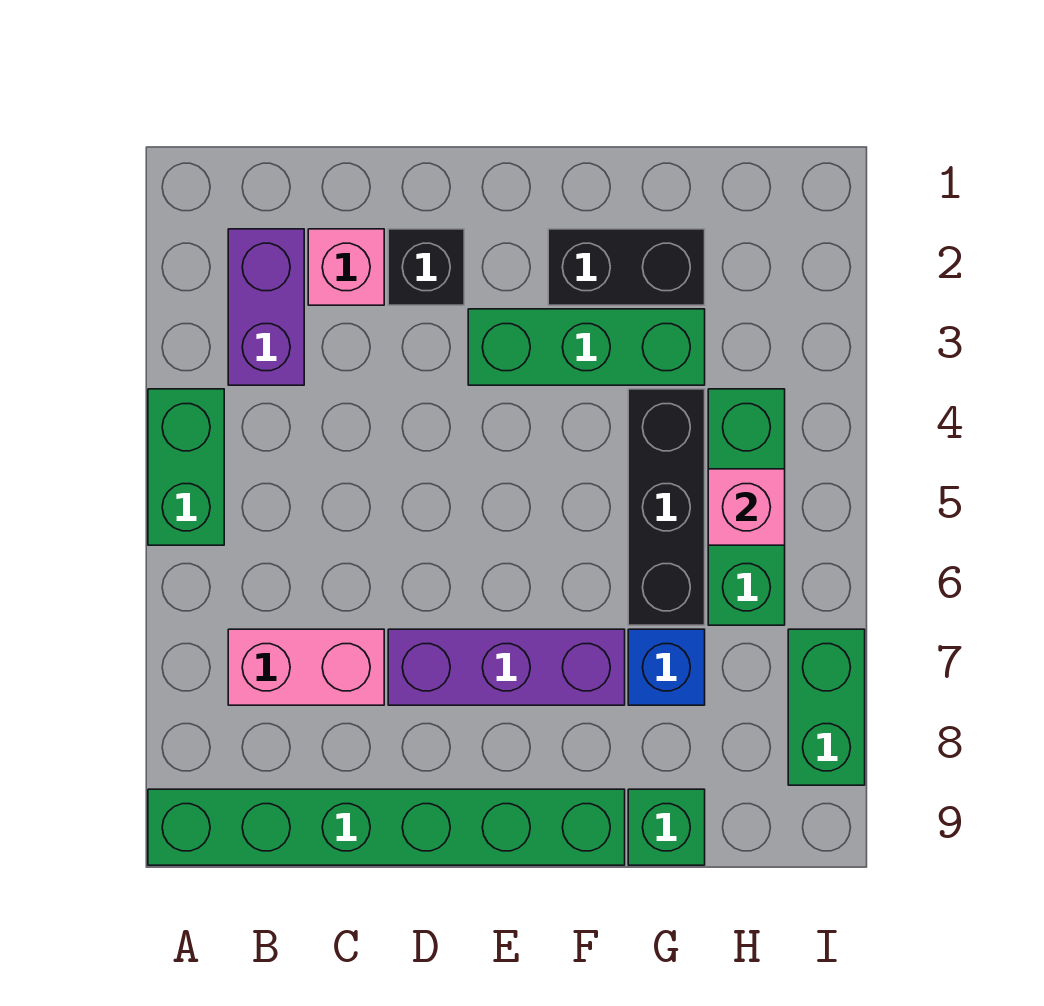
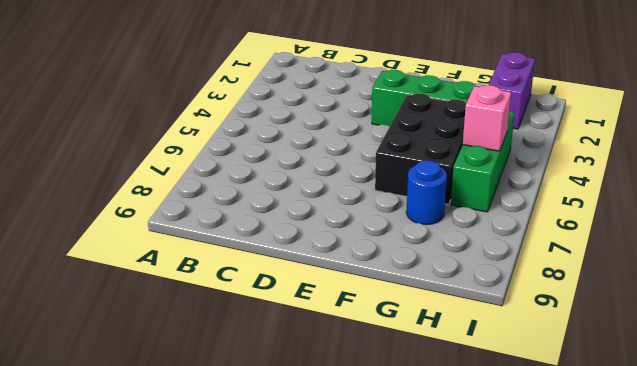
black brick F4:G6 level 1 -> black brick G4:G6 level 1
blue round brick G7 level 1 -> blue brick G7 level 1
purple brick H1:H2 level 1 -> purple brick B2:B3 level 1
none -> green brick A4:A5 level 1
none -> green brick A9:F9 level 1
none -> pink brick B7:C7 level 1

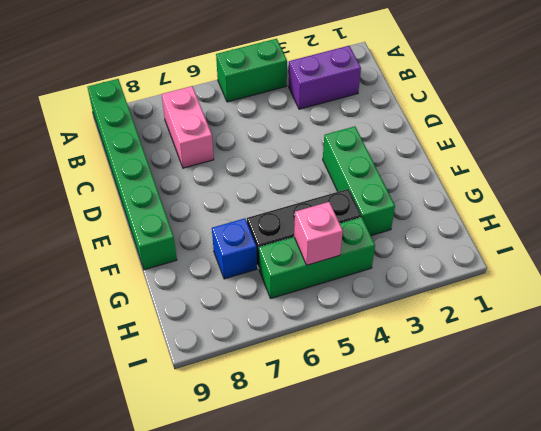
none -> pink brick C2 level 1
none -> black brick D2 level 1
none -> purple brick D7:F7 level 1

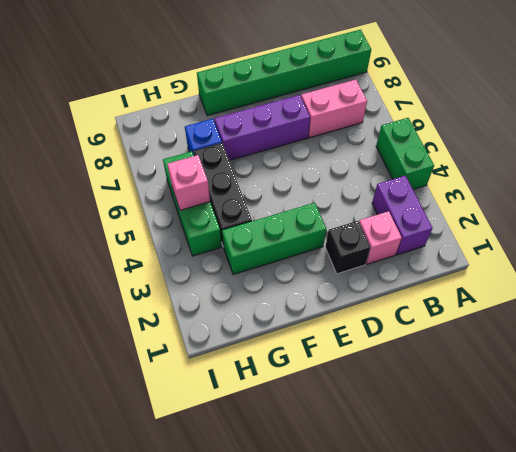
none -> black brick F2:G2 level 1
none -> green brick G9 level 1
none -> green brick I7:I8 level 1

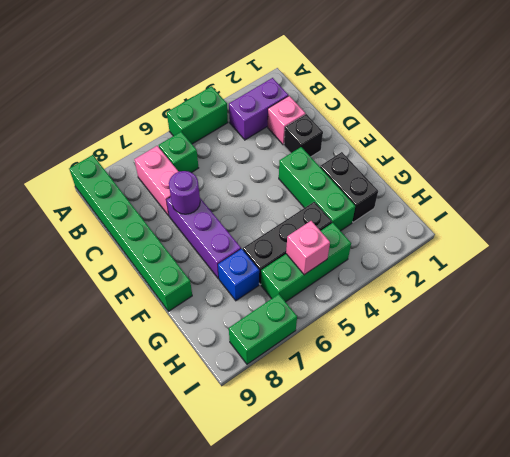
green brick B6 level 1 -> green brick G9 level 1
purple round brick D7 level 2 -> none

